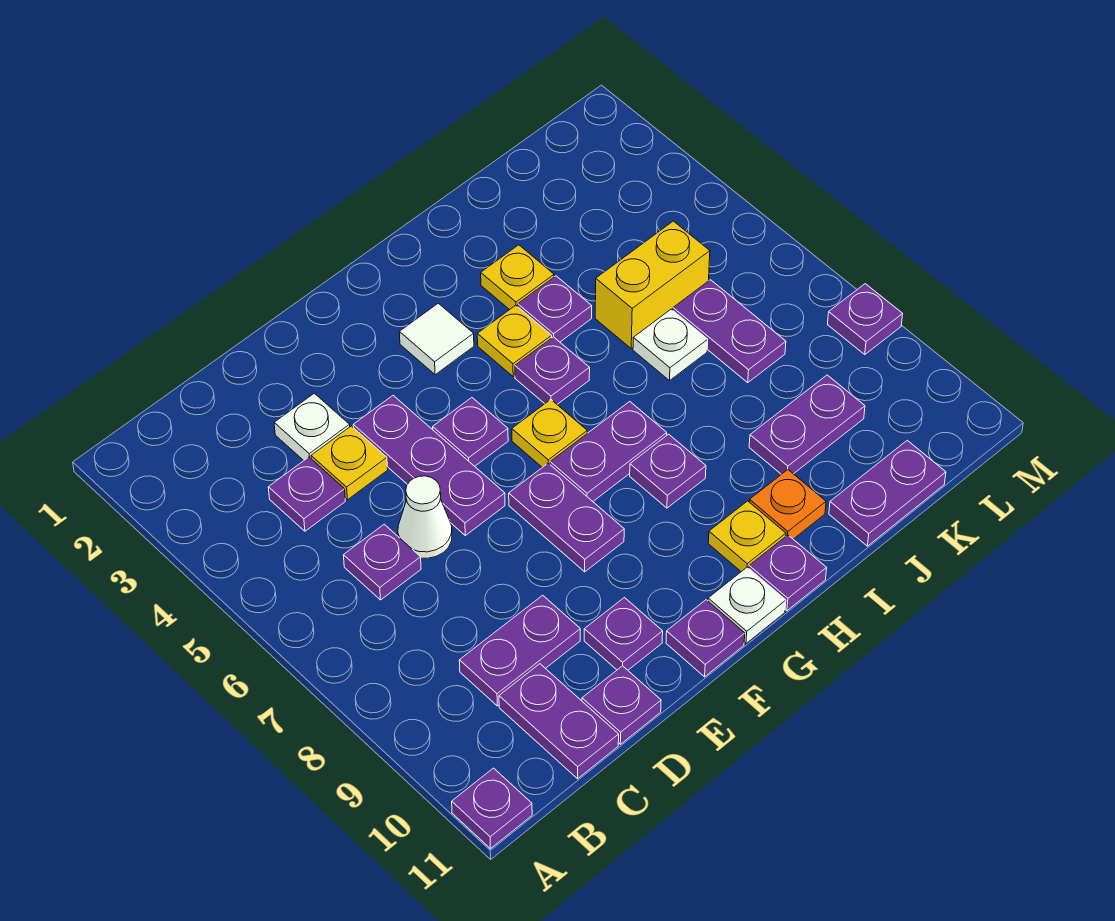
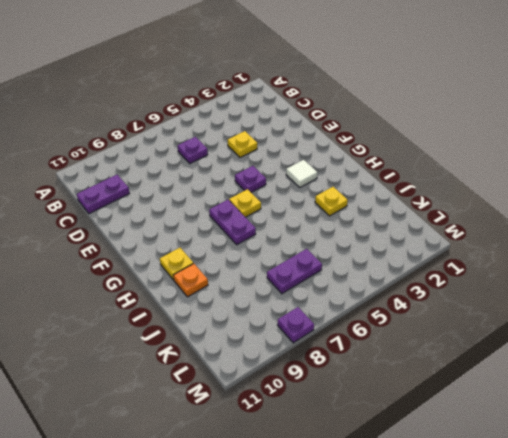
none -> purple plate A11 level 1
none -> purple plate C4 level 1
none -> purple plate C9:D9 level 1
none -> white plate D3 level 1

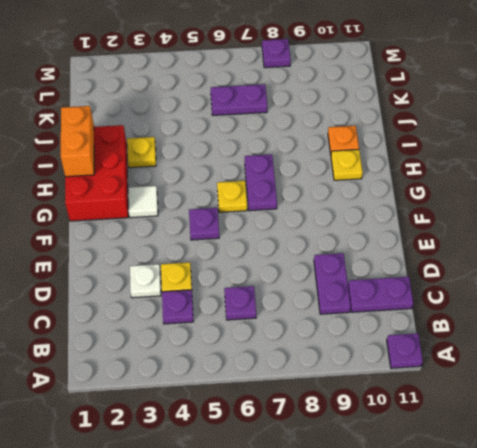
red brick G1:I2 level 1 -> none
orange brick H1:I1 level 2 -> none
none -> white cone D6 level 1
none -> purple plate D11 level 1
none -> purple plate E4:E6 level 1
none -> purple plate E10 level 1

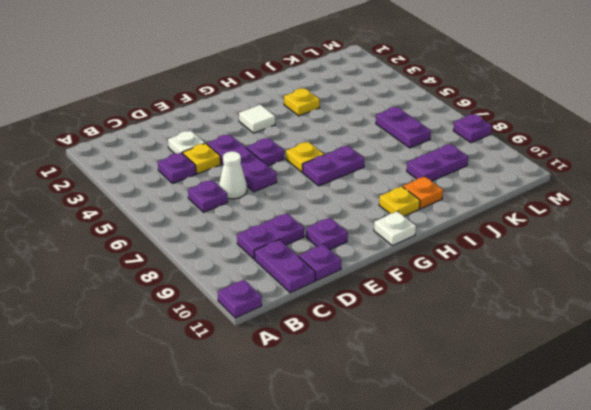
none -> purple plate F7:F8 level 1
none -> purple plate F11 level 1
none -> yellow plate H4 level 1
none -> purple plate H5 level 1

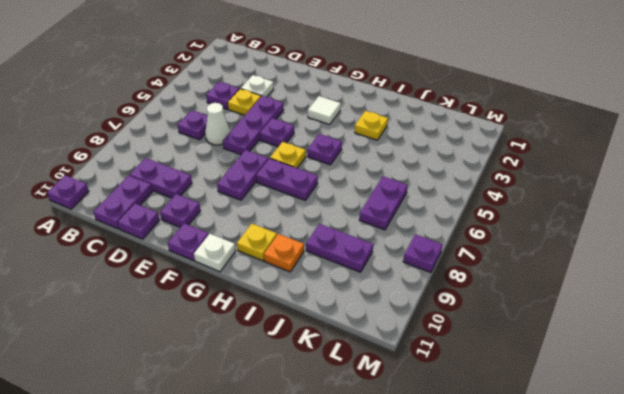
none -> yellow plate H4 level 1
none -> purple plate H8 level 1
none -> purple plate H11 level 1
none -> purple plate I4 level 1

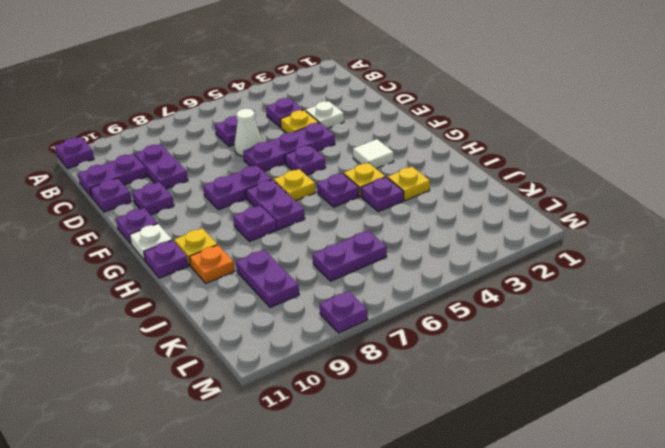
none -> yellow brick J5:K5 level 1
none -> white plate J6 level 1
none -> purple plate J11:K11 level 1

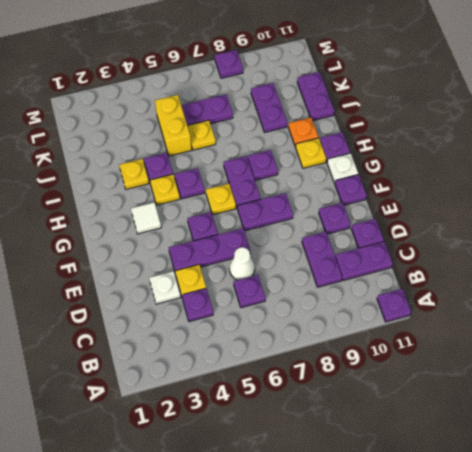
yellow plate J6 level 1 -> white plate J6 level 1

